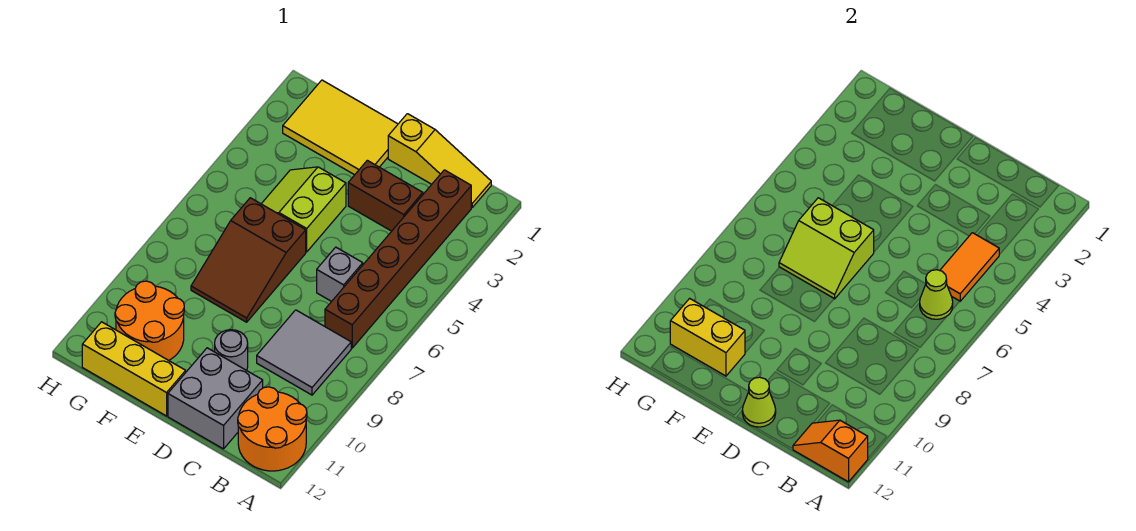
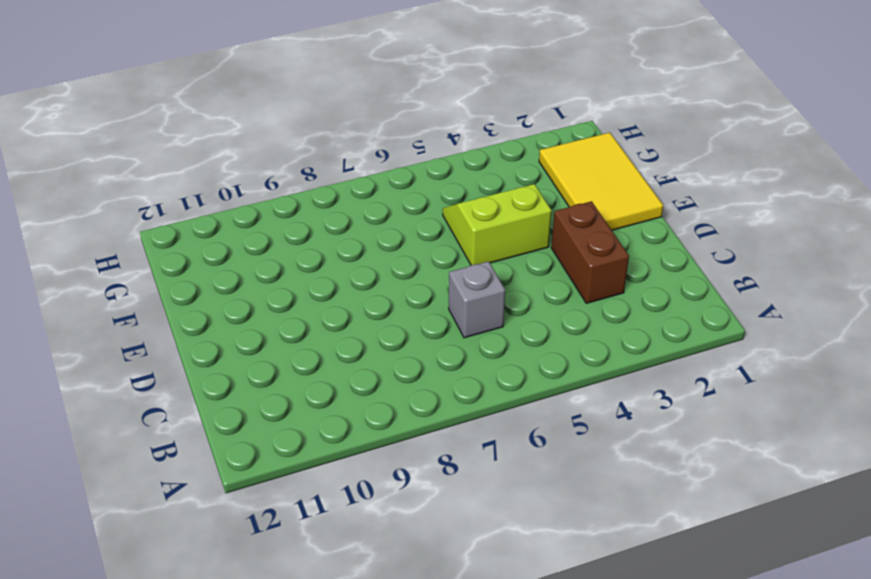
none -> orange round brick A11:B12 level 1
none -> yellow slope B1:D1 level 1 top D
none -> brown brick B2:B7 level 1

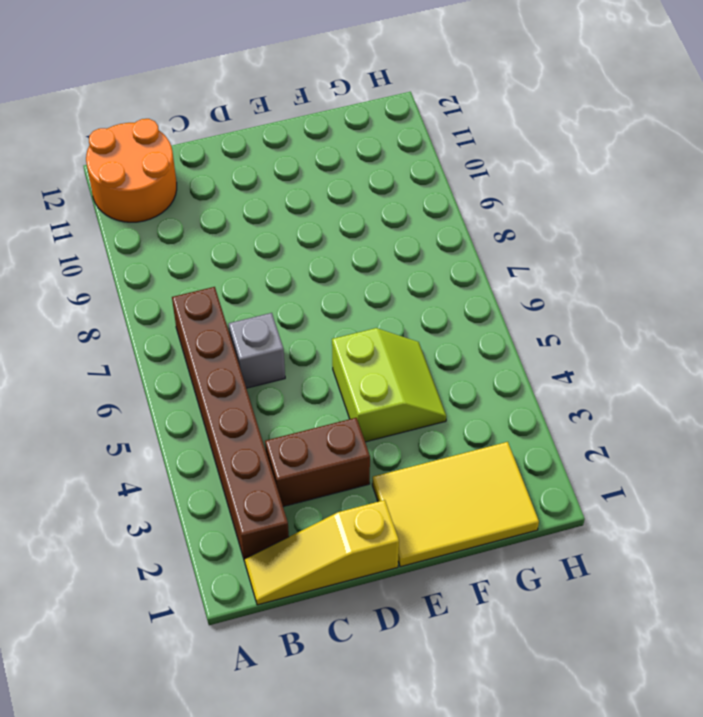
none -> grey tile B8:C9 level 1
none -> grey brick C11:D12 level 1
none -> grey round brick D10 level 1

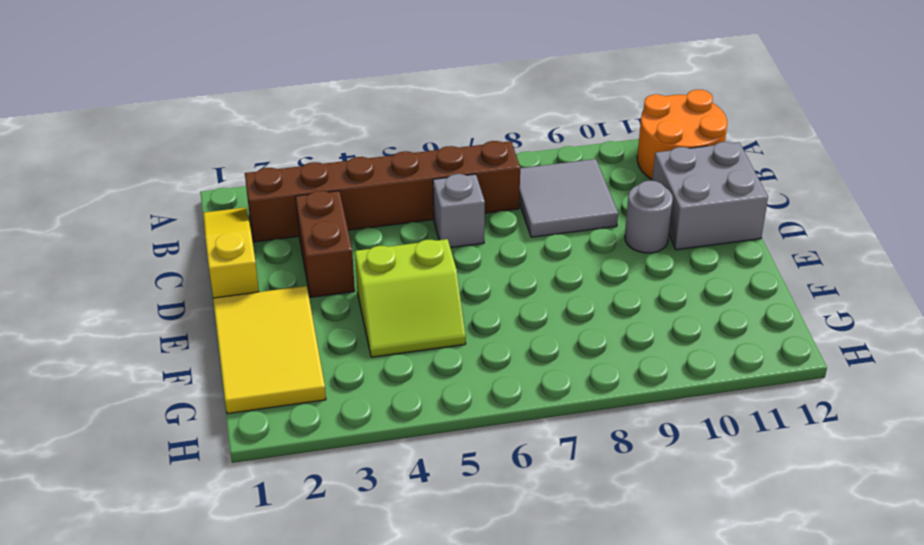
none -> brown slope E6:F8 level 1 top 6
none -> yellow brick E12:G12 level 1
none -> orange round brick F10:G11 level 1

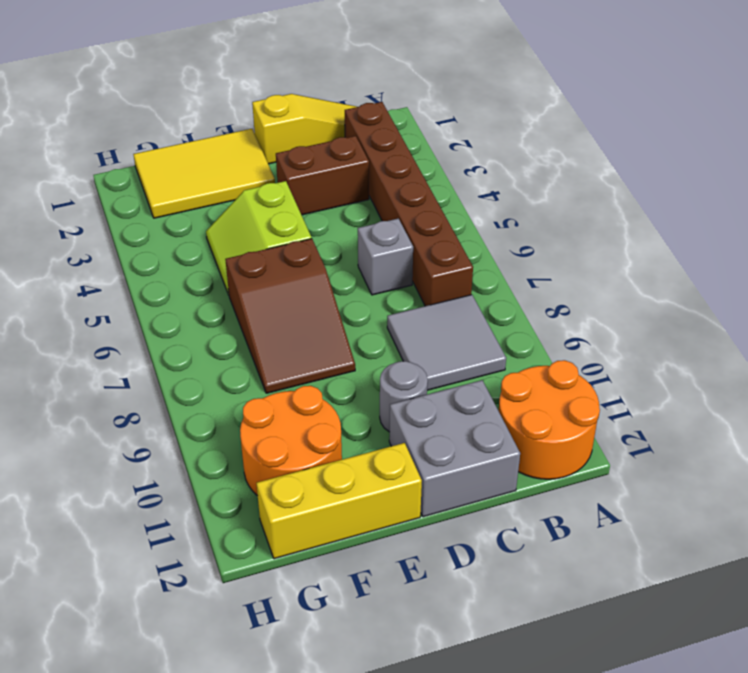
none -> orange slope A12:B12 level 2 top A
none -> orange tile B4:B5 level 2
none -> lime cone B6 level 2

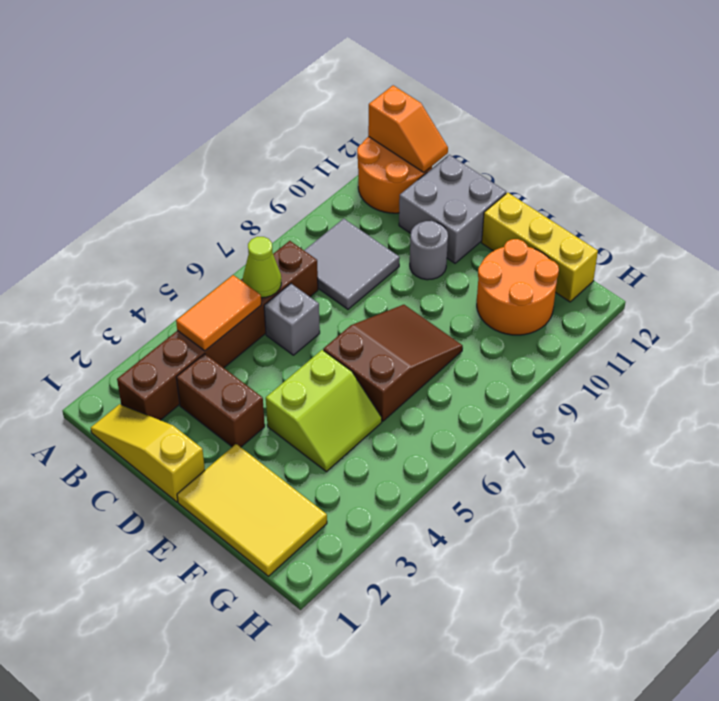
none -> lime cone D12 level 2
none -> lime slope E6:F7 level 2 top 6
none -> yellow brick F11:G11 level 2

